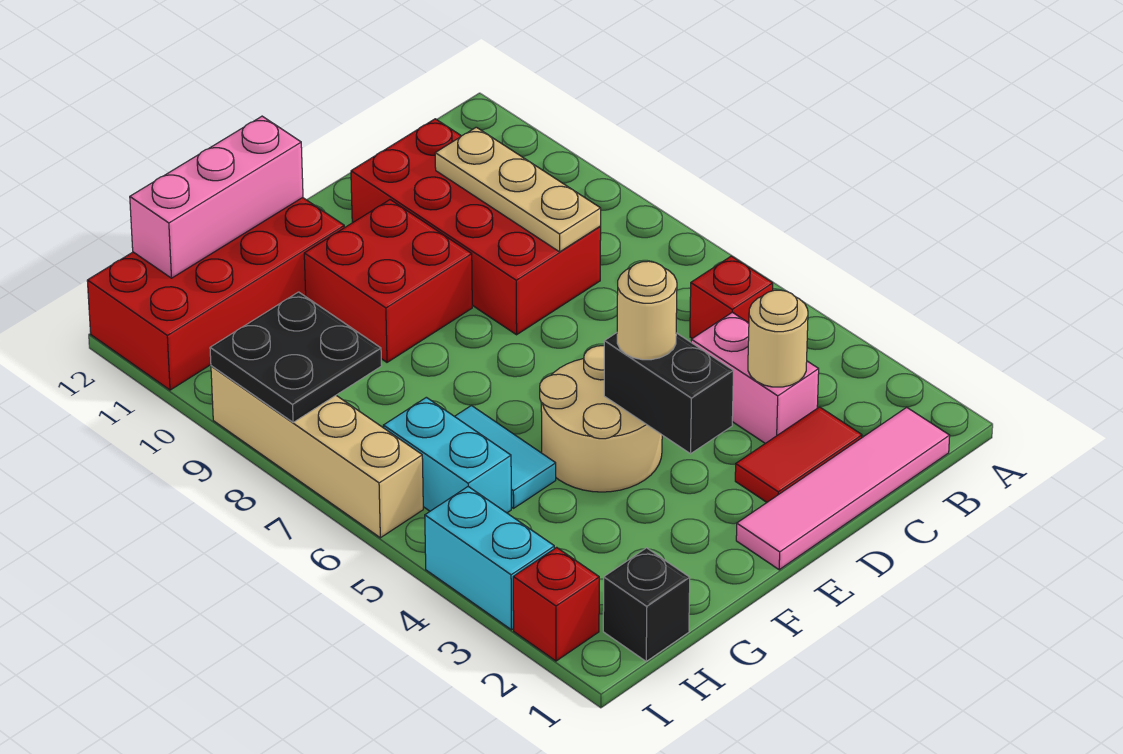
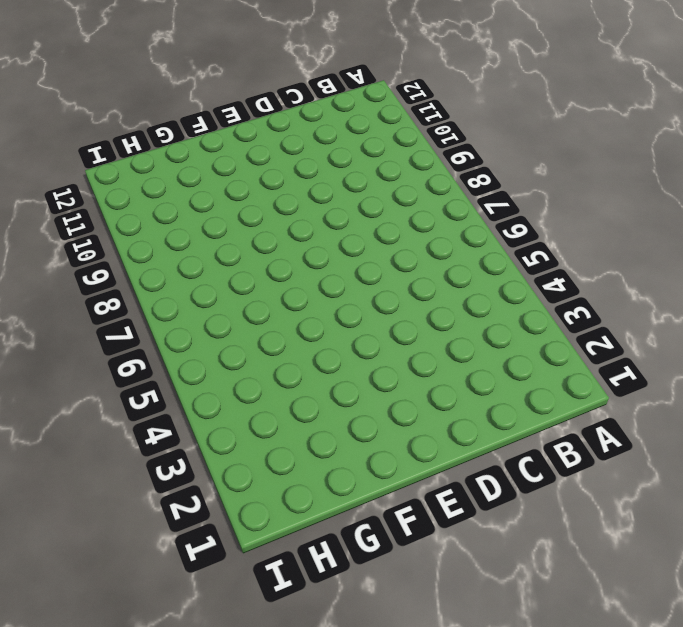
none -> pink tile B1:E1 level 1
none -> red brick B5 level 1
none -> red tile C2:D2 level 1

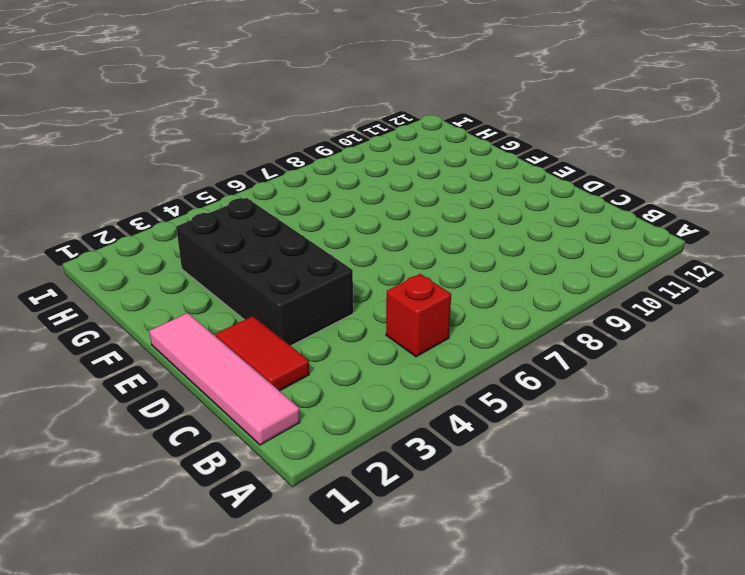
black brick D3:G4 level 1 -> tan round brick E4:F5 level 1
none -> pink brick C3:C4 level 1
none -> red brick C8:D11 level 1
none -> red brick E9:F10 level 1

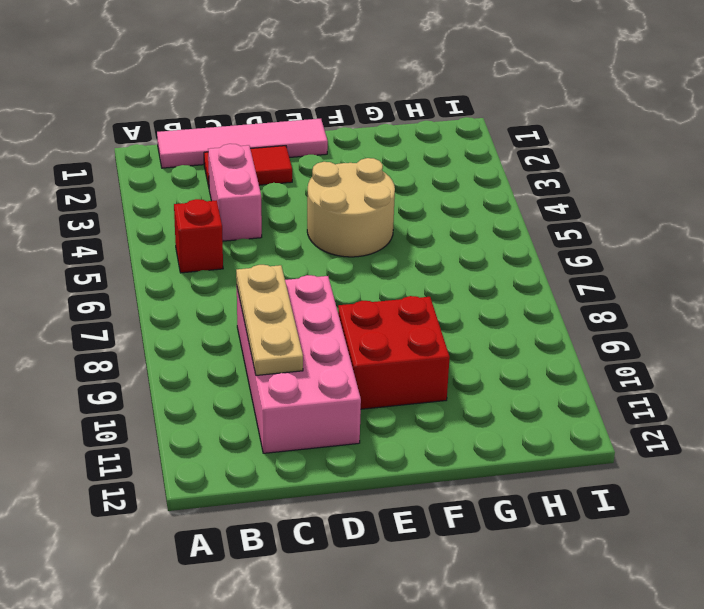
pink brick C8:D11 level 1 -> red brick C8:D11 level 1
none -> red brick F11:I12 level 1
none -> cyan tile G5:G6 level 1
none -> black brick H1 level 1

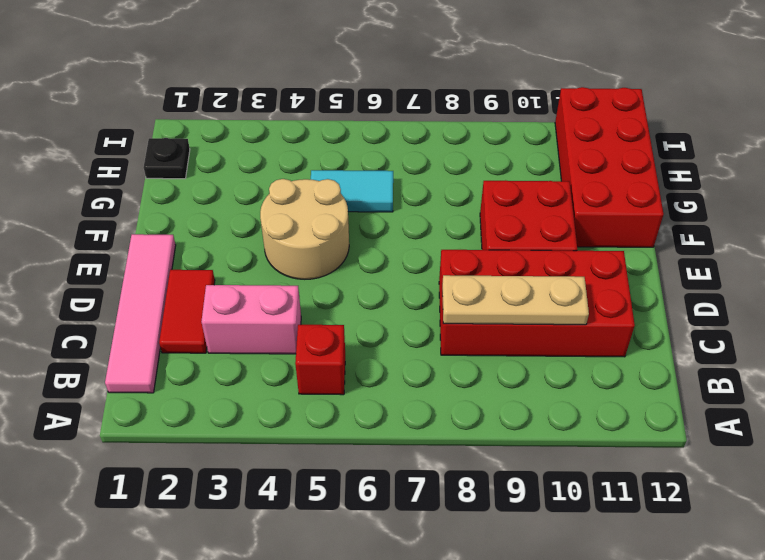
black plate H1 level 1 -> black brick H1 level 1
none -> cyan brick H5:H6 level 1
none -> red brick I2 level 1
none -> cyan brick I3:I4 level 1

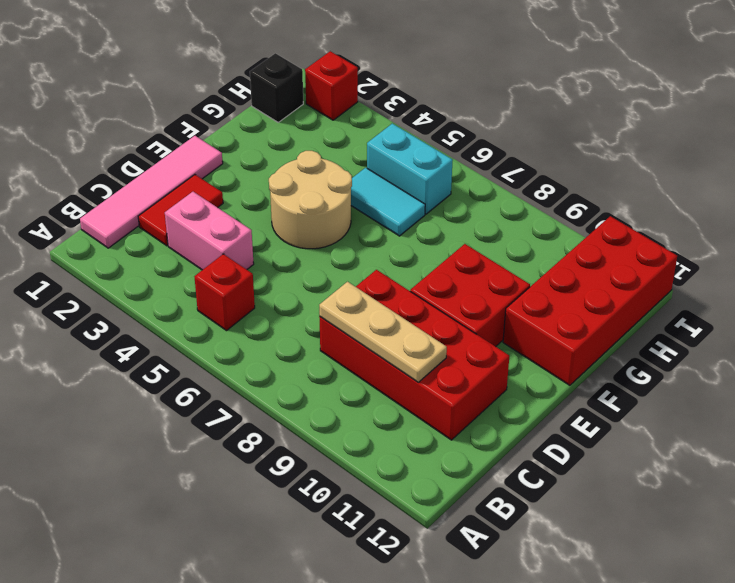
none -> cyan brick I3:I4 level 1
none -> tan brick I6:I9 level 1
none -> tan round brick C3 level 2

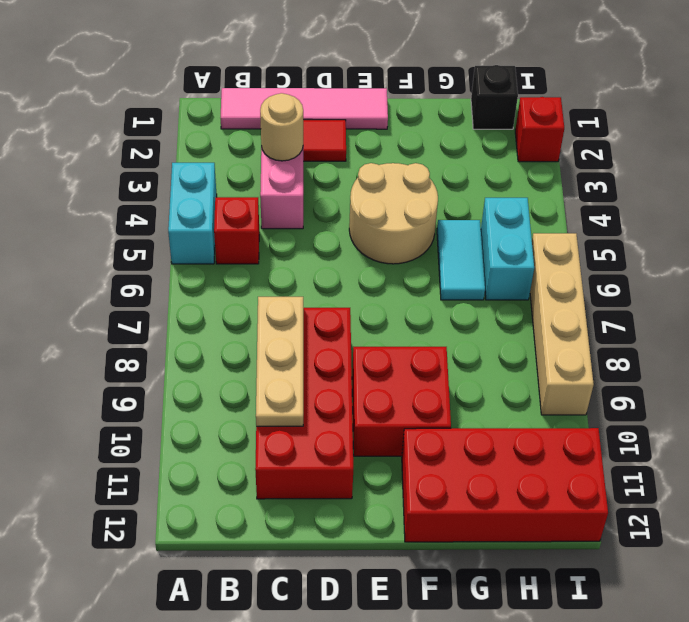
cyan brick A4:A5 level 1 -> cyan brick I3:I4 level 1
none -> black brick E3:E4 level 2
none -> pink brick F12:H12 level 2
none -> black plate H8:I9 level 2

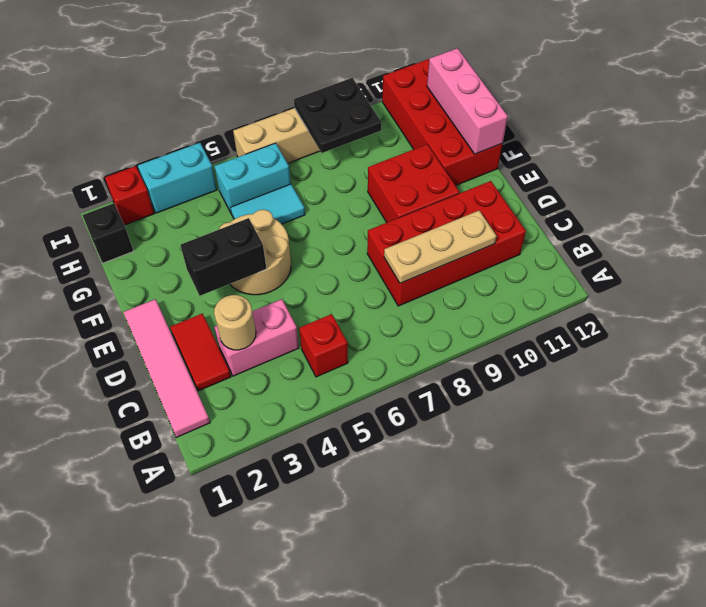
none -> tan round brick E4 level 3

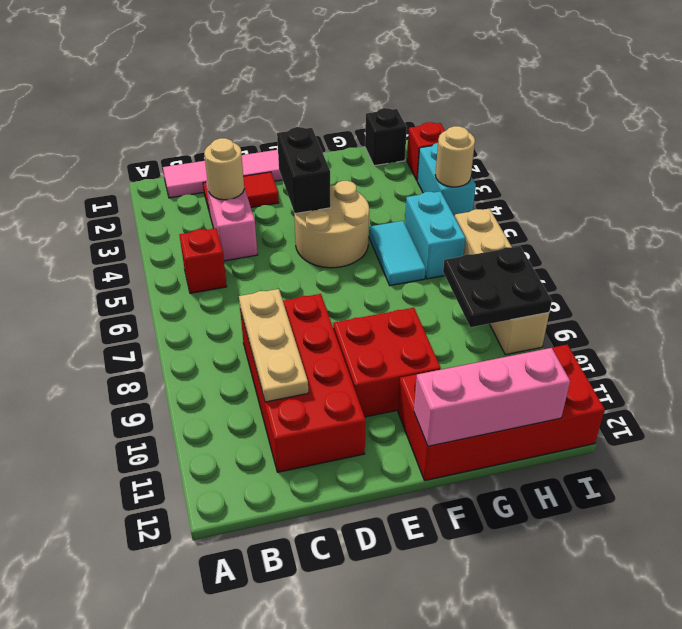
tan round brick I4 level 2 -> tan round brick E4 level 3

